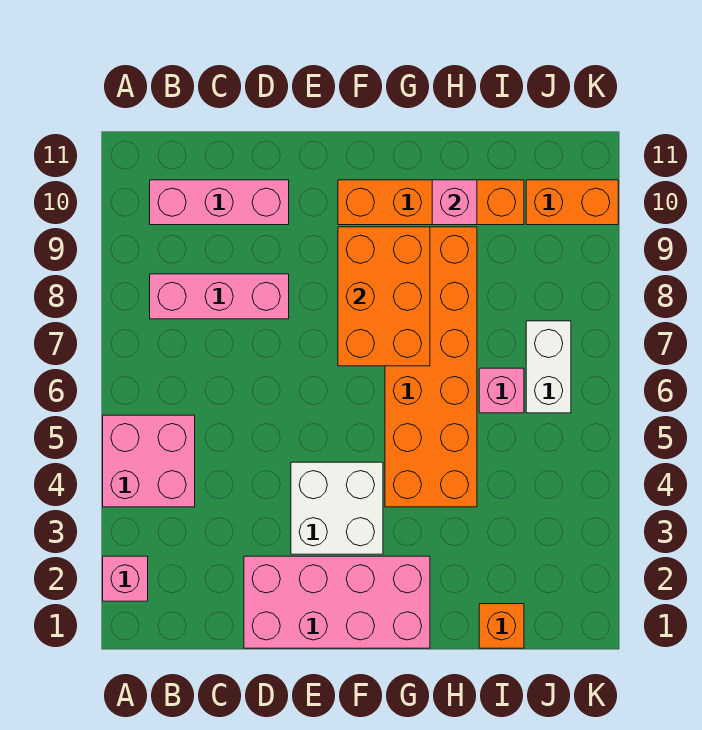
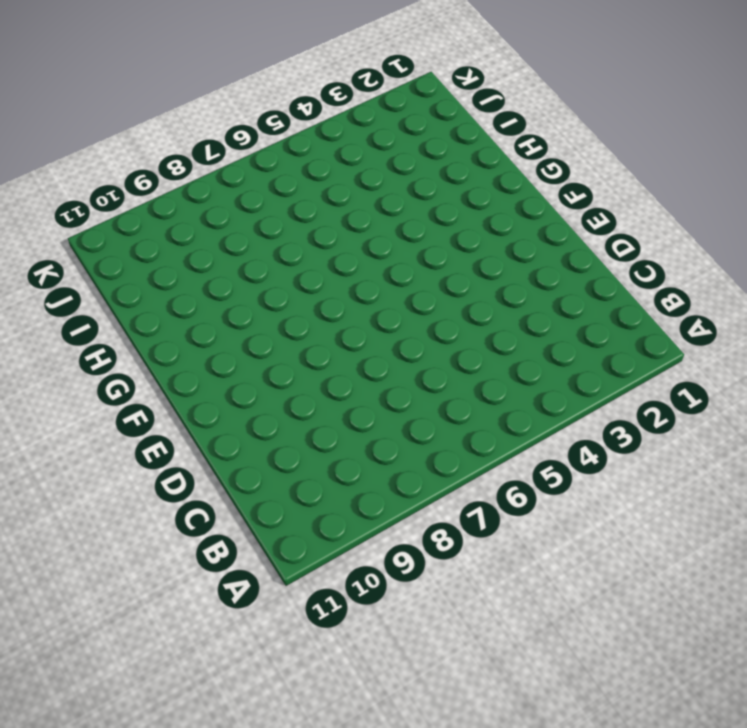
none -> pink brick A2 level 1
none -> pink brick A4:B5 level 1
none -> pink brick B8:D8 level 1

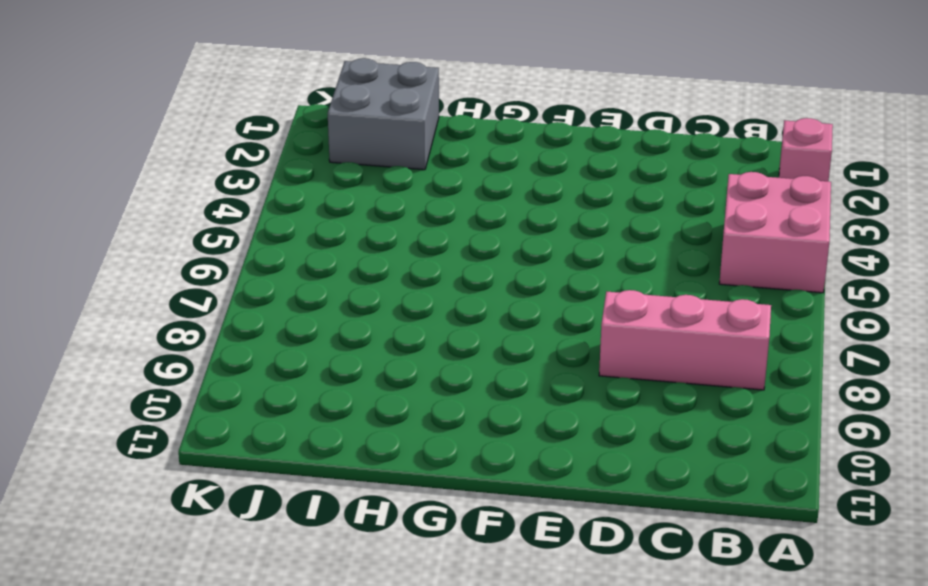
grey brick I1:J2 level 1 -> orange brick I1 level 1
none -> pink brick B10:D10 level 1
none -> pink brick D1:G2 level 1
none -> white brick E3:F4 level 1

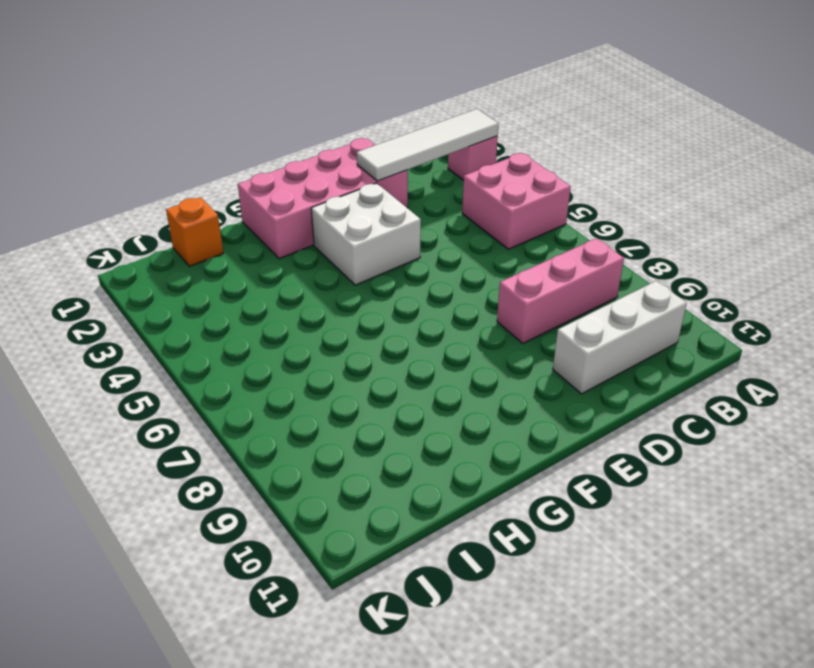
white tile A2:D2 level 2 -> none
white brick B10:D10 level 1 -> pink brick B10:D10 level 1
none -> orange brick F10:I10 level 1
none -> orange brick G4:H9 level 1
none -> pink brick I6 level 1

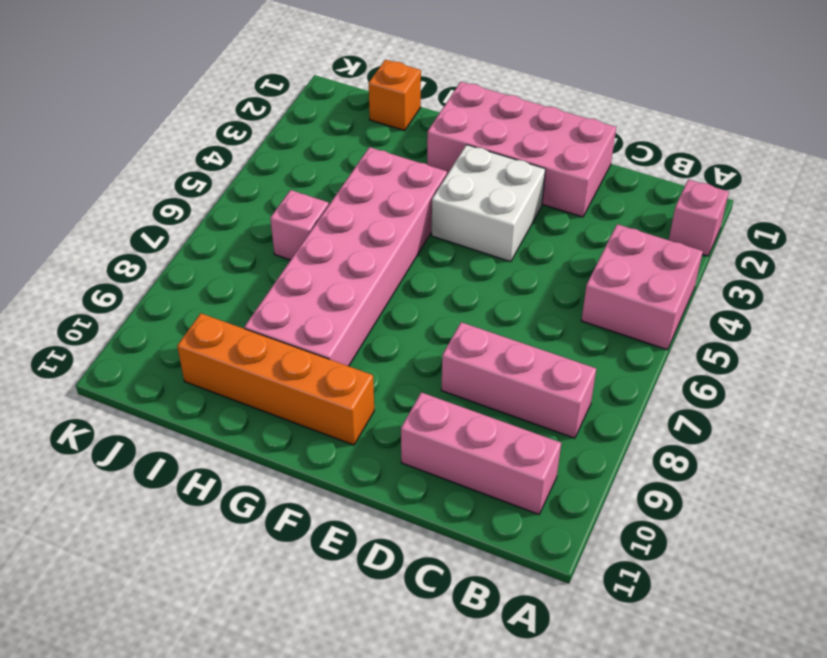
pink brick G4:H9 level 1 -> orange brick G4:H9 level 1
none -> white brick J6:J7 level 1
none -> orange brick J10:K10 level 1
none -> orange brick F7:G9 level 2

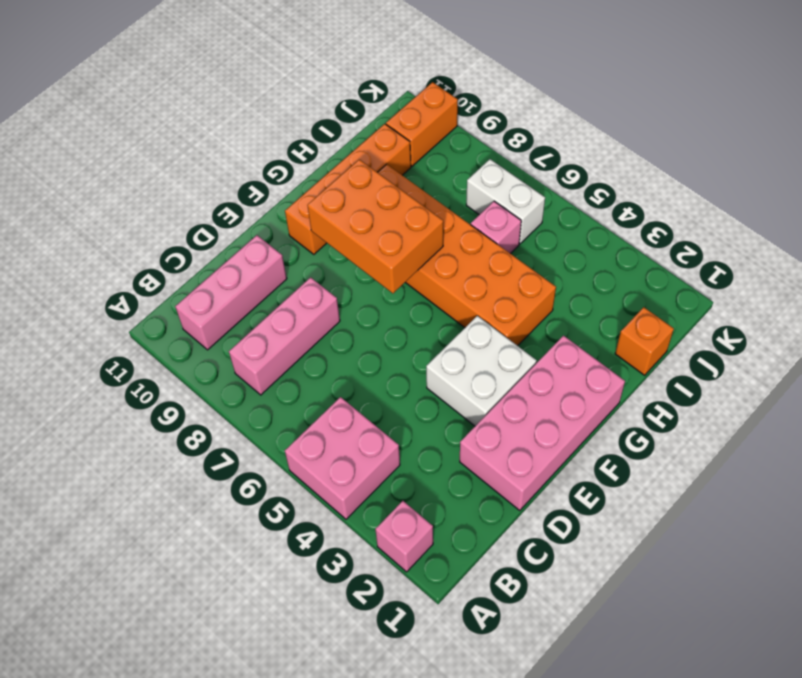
none -> pink brick H10 level 2

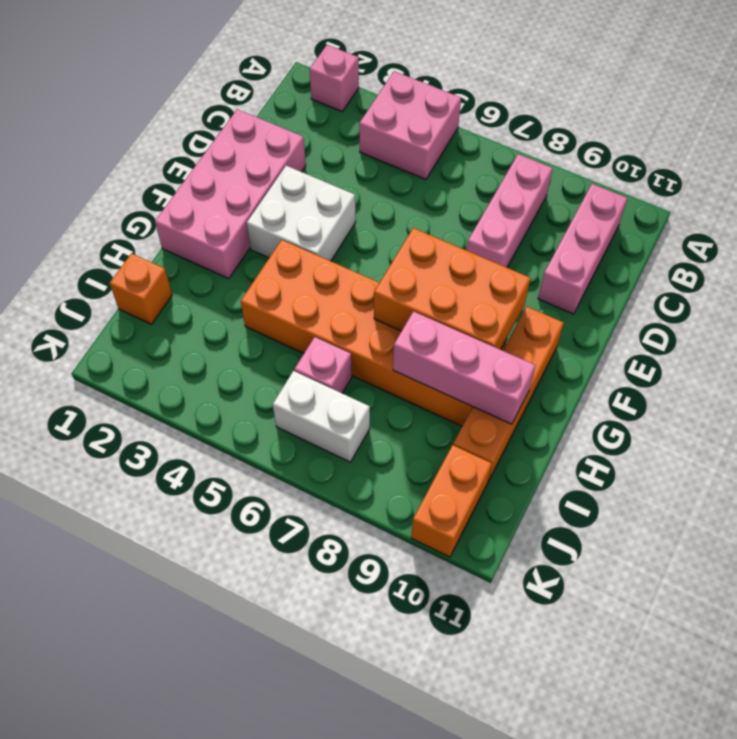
pink brick H8:H10 level 2 -> pink brick H10 level 2

